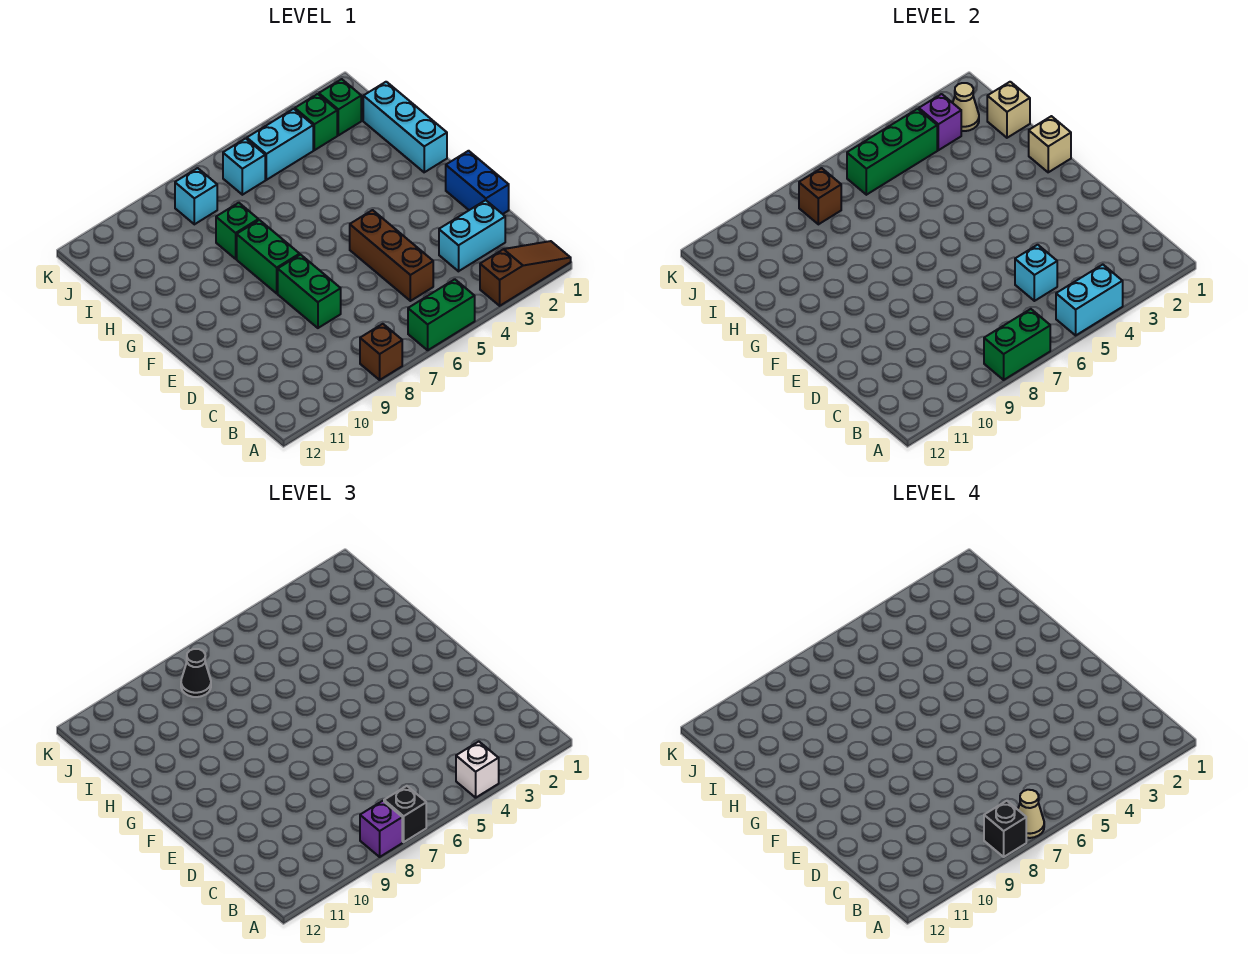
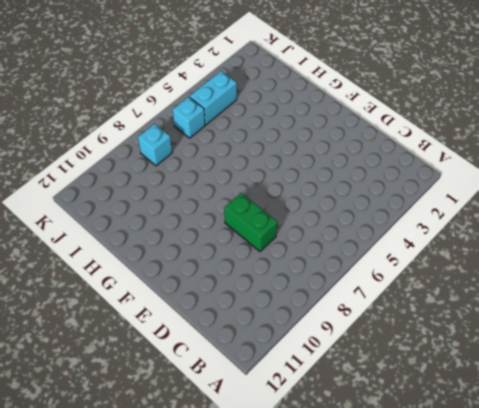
none -> brown slope A1:A3 level 1 top 3
none -> green brick A5:A6 level 1
none -> brown brick A8 level 1
none -> cyan brick C2:C3 level 1

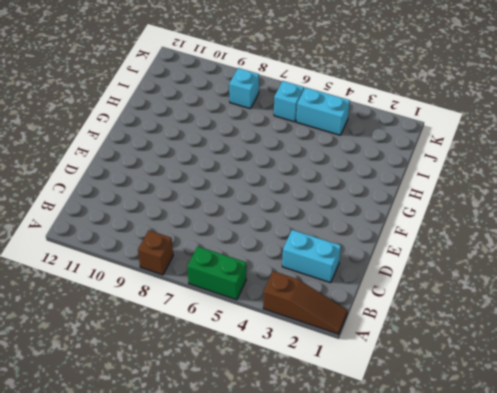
none -> brown brick C5:E5 level 1
none -> blue brick D1:E1 level 1
none -> green brick D8:E8 level 1
none -> green brick F8:G8 level 1

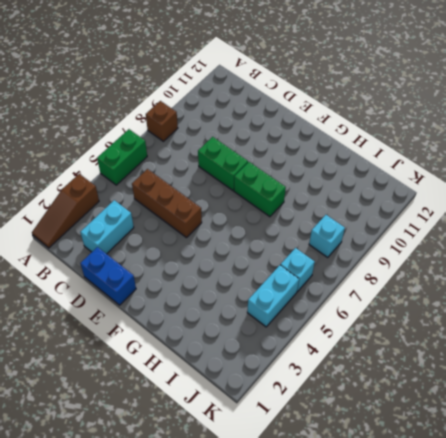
none -> cyan brick G1:I1 level 1
none -> green brick H8 level 1
none -> green brick J2 level 1
none -> green brick J3 level 1

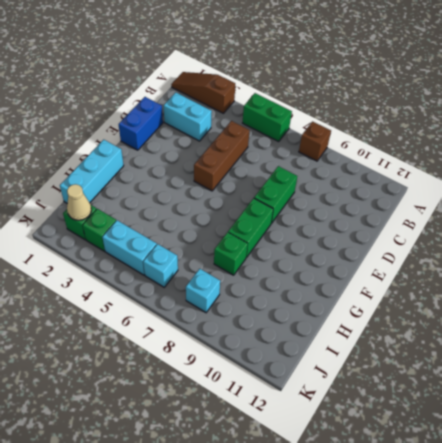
none -> cyan brick A4:A5 level 2
none -> green brick A7:A8 level 2
none -> cyan brick C5 level 2
none -> tan brick G1 level 2

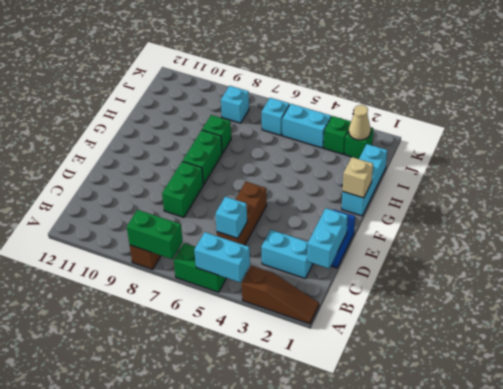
cyan brick C1:D1 level 2 -> none
none -> tan brick I1 level 2
none -> purple brick J3 level 2
none -> green brick J4:J6 level 2
none -> brown brick J8 level 2

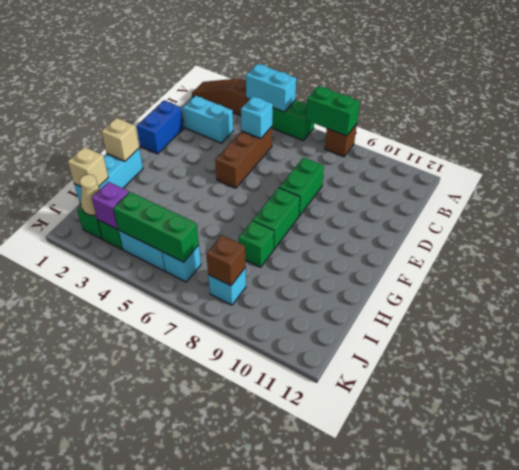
none -> white brick A4 level 3
none -> black brick A7 level 3
none -> purple brick A8 level 3
none -> black cone J8 level 3

